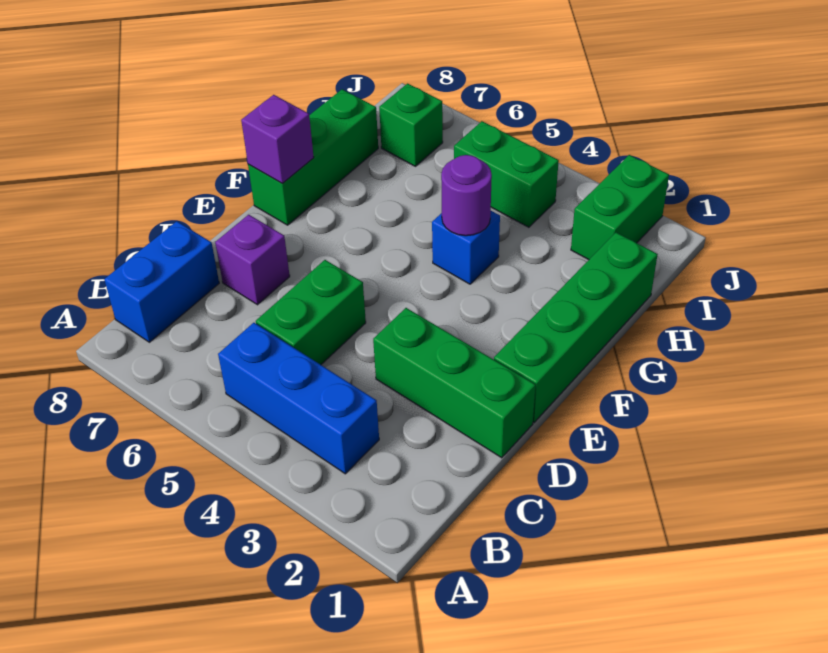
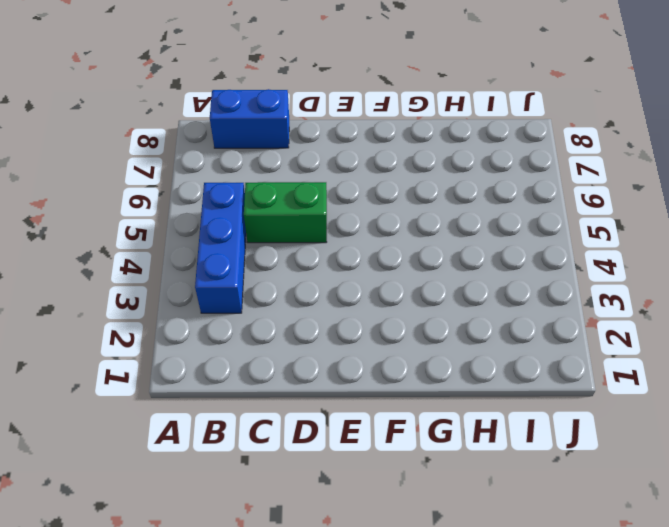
none -> green brick D1:D3 level 1
none -> purple brick D7 level 1
none -> green brick E1:H1 level 1

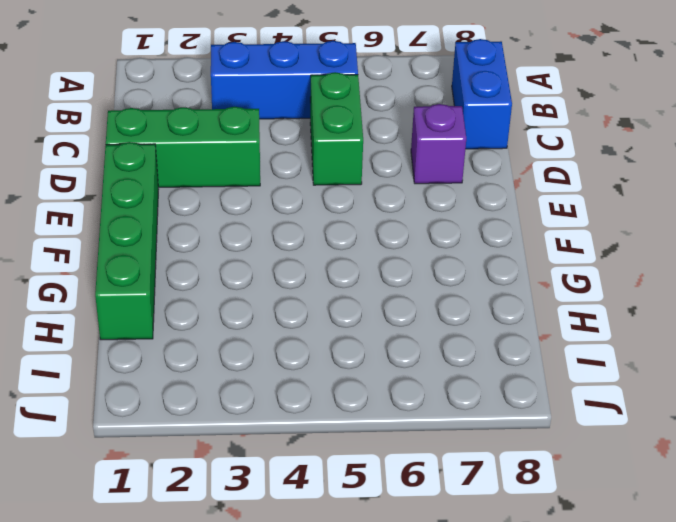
none -> green brick F8:H8 level 1
none -> blue brick G4 level 1
none -> green brick I2:J2 level 1

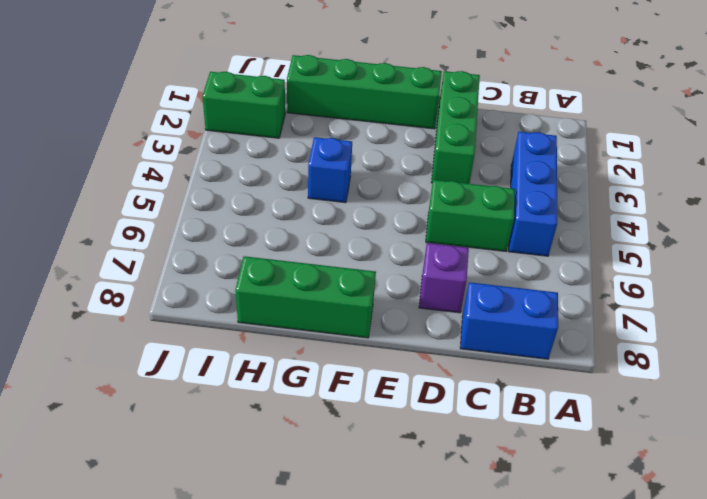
none -> green brick I4:I5 level 1
none -> green brick I7 level 1
none -> purple brick F8 level 2

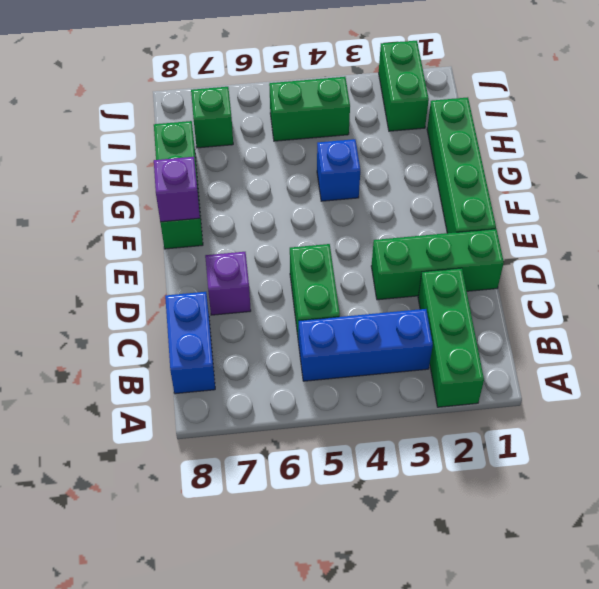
green brick A2:C2 level 1 -> none
none -> purple round brick G4 level 2

